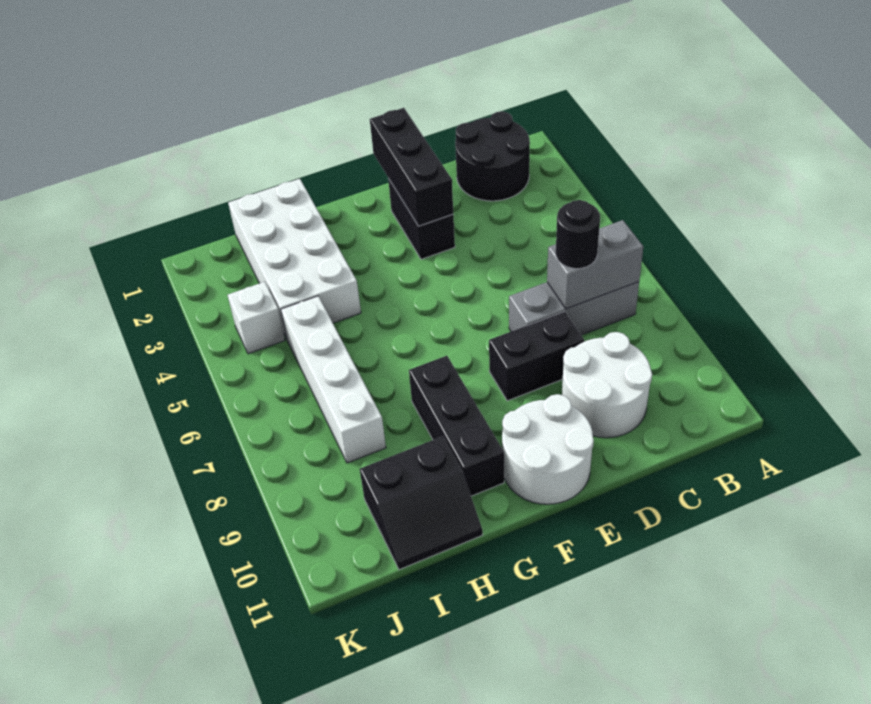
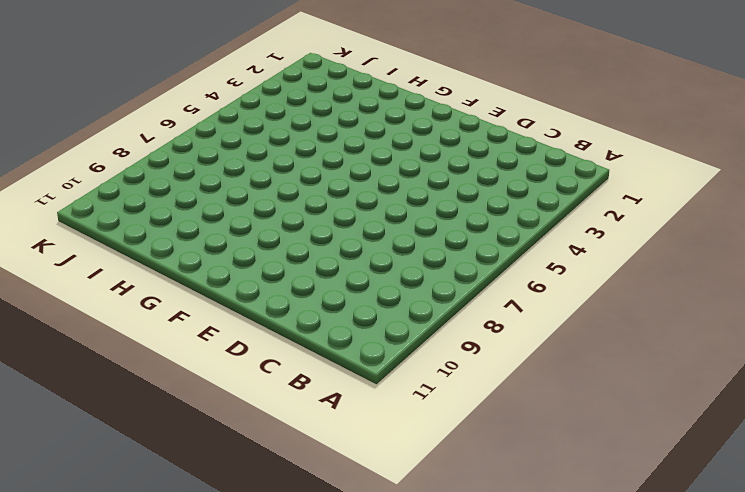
none -> black round brick B1:C2 level 1
none -> grey brick B7:D7 level 1
none -> white round brick C9:D10 level 1

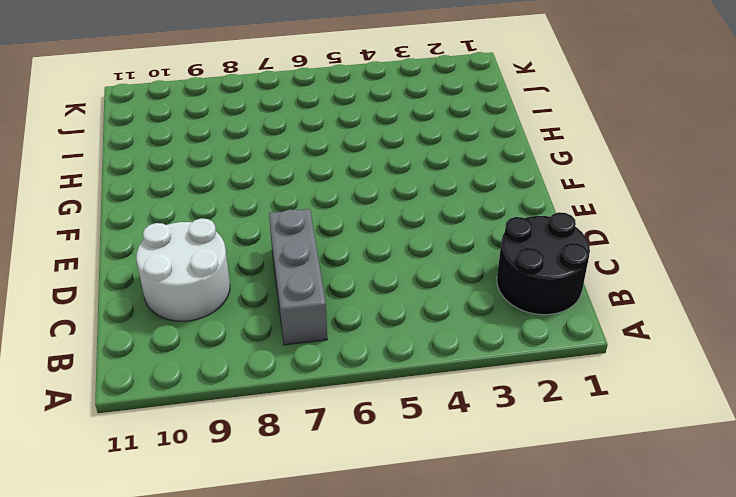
none -> black brick D8:E8 level 1
none -> black brick E2:E3 level 1
none -> white round brick E10:F11 level 1

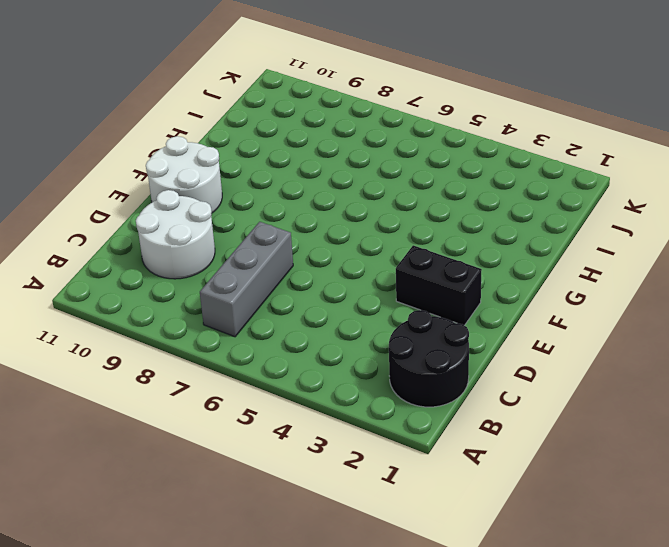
none -> black brick D8:E8 level 1
none -> black brick G8:G10 level 1
none -> white brick H1:I4 level 1

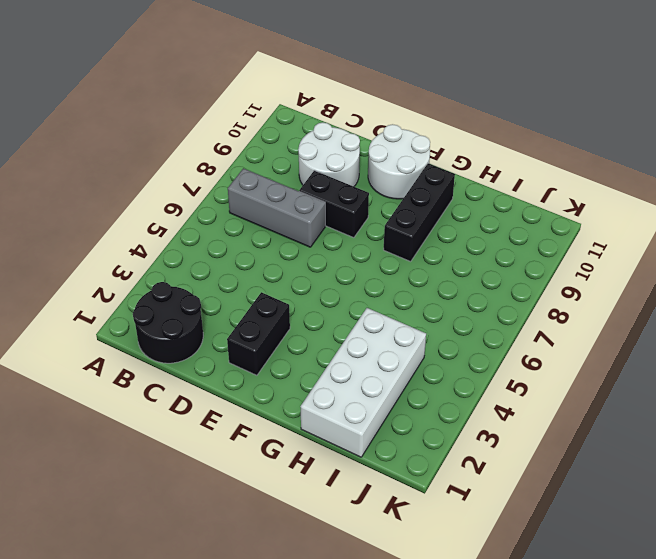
none -> black slope H10:I11 level 1 top 10
none -> white brick I5:I8 level 1
none -> white brick J4 level 1

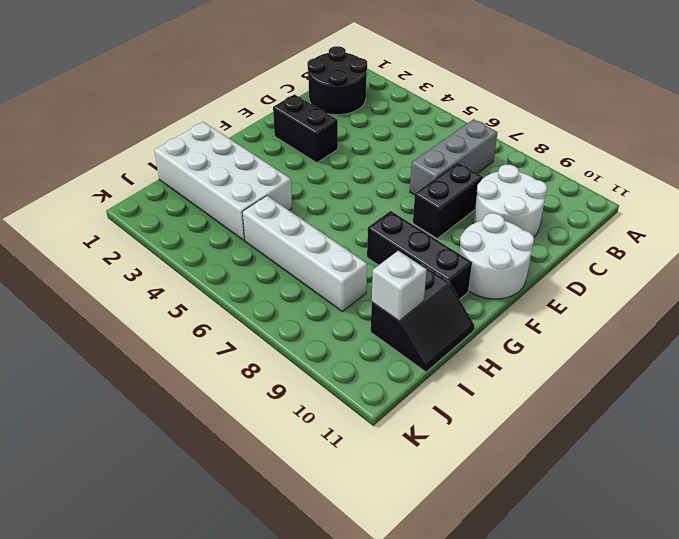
white brick I10 level 2 -> white brick J4 level 1
none -> grey brick B7:C7 level 2
none -> black brick E1:E3 level 2
none -> black round brick C7 level 3

